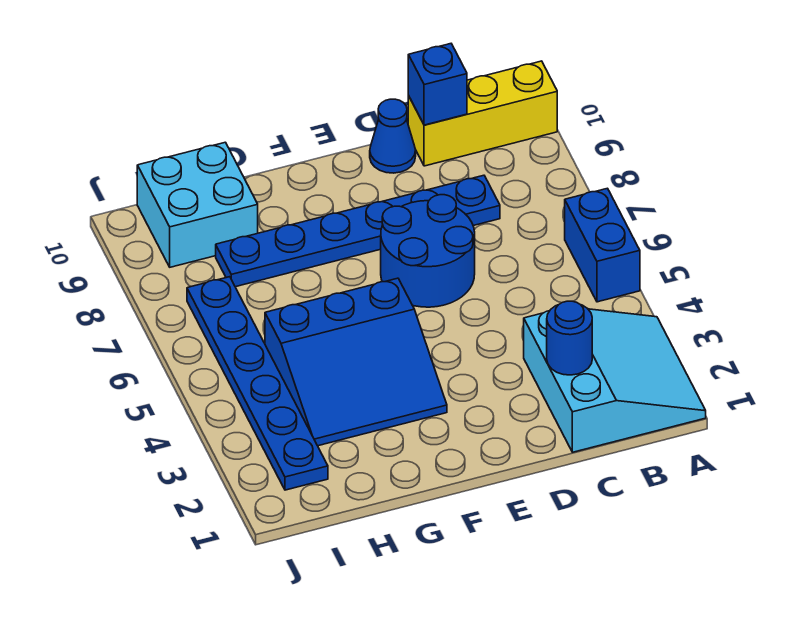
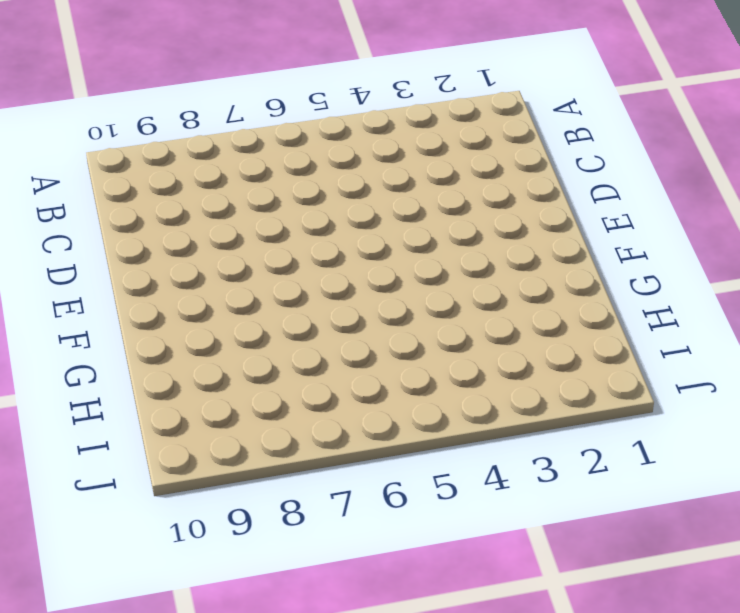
none -> cyan slope A1:C3 level 1 top C
none -> blue brick A5:A6 level 1

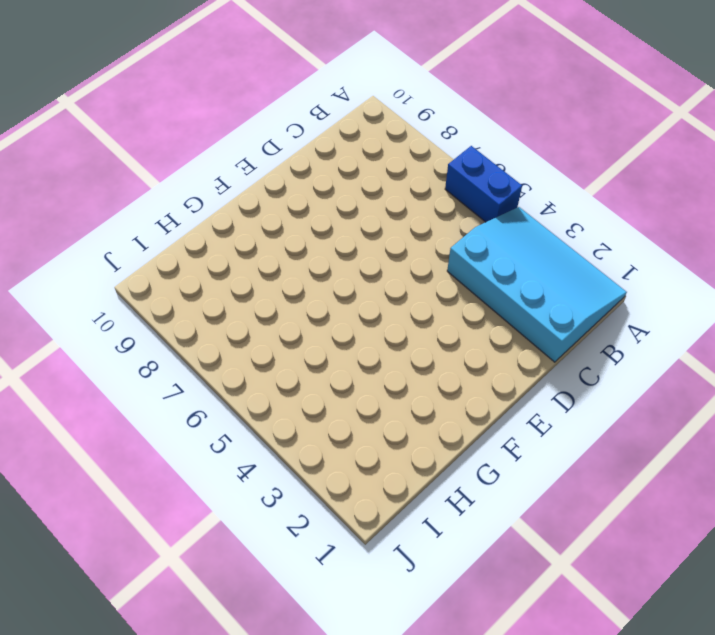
cyan slope A1:C4 level 1 top C -> cyan slope A1:C3 level 1 top C
none -> yellow brick A10:C10 level 1
none -> blue plate C8:H8 level 1

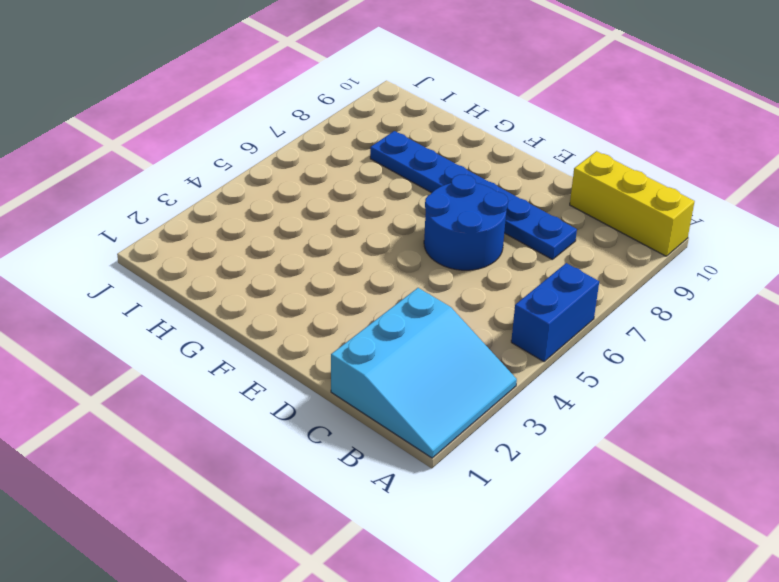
none -> blue cone D10 level 1
none -> blue slope F3:H5 level 1 top 5

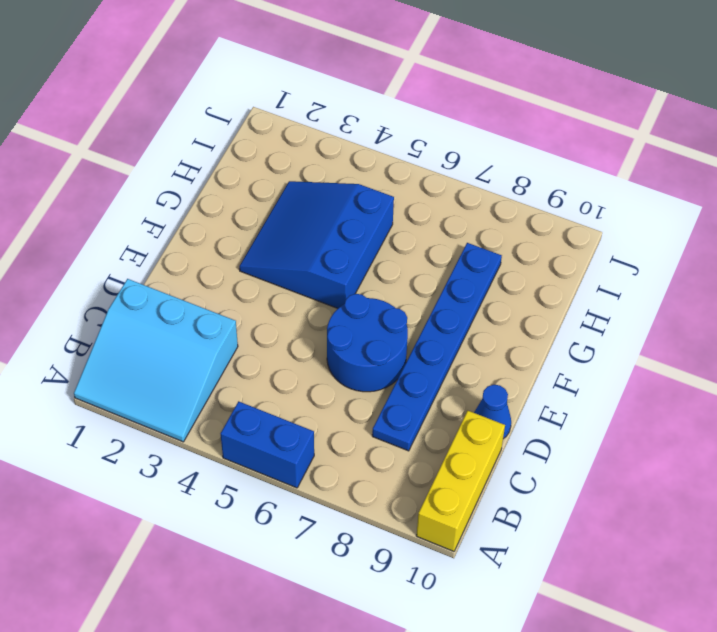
none -> cyan brick H9:I10 level 1
none -> blue plate I2:I7 level 1

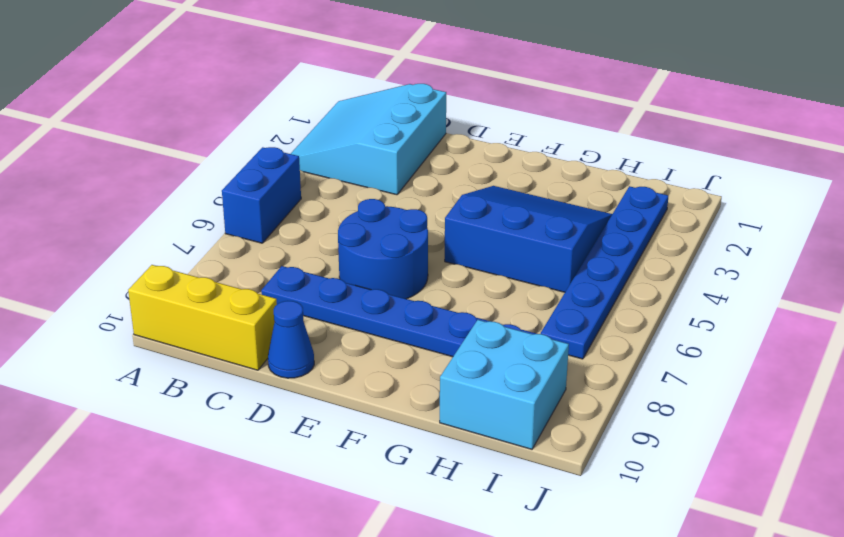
none -> blue round brick C2 level 2
none -> blue brick C10 level 2

